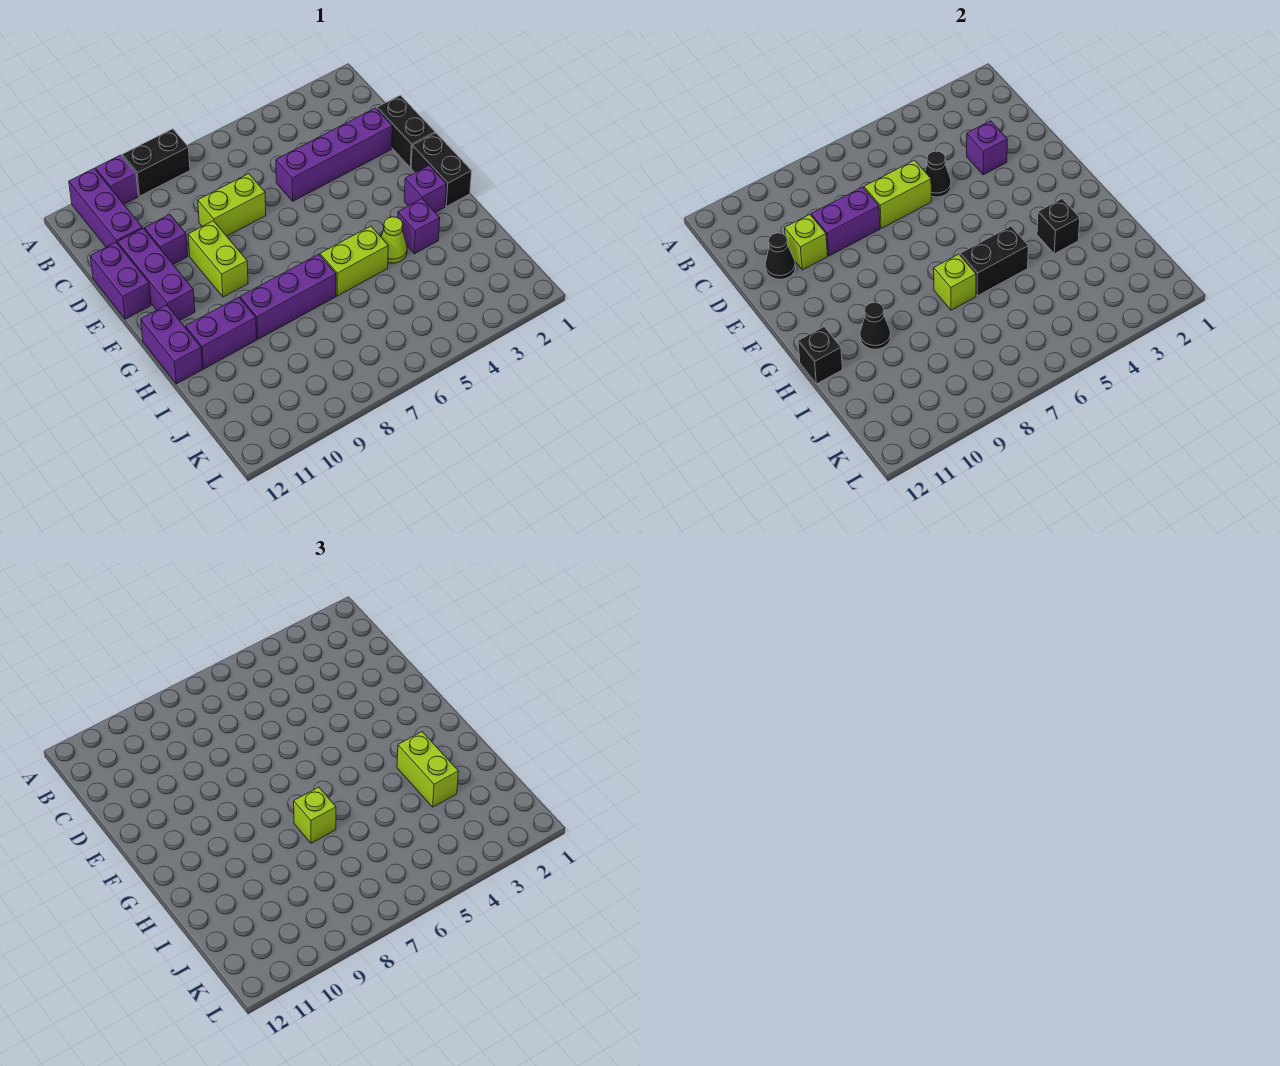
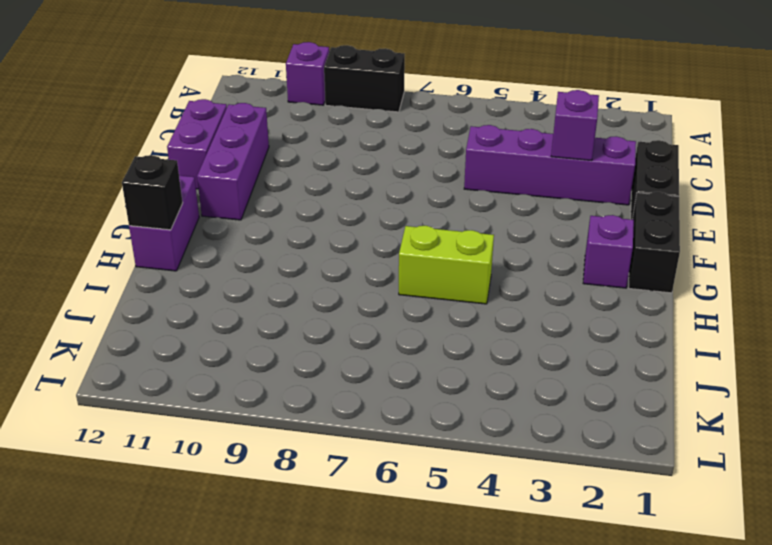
none -> purple brick A11:C11 level 1
none -> lime brick D7:D8 level 1
none -> purple brick D10 level 1
none -> lime brick E9:F9 level 1

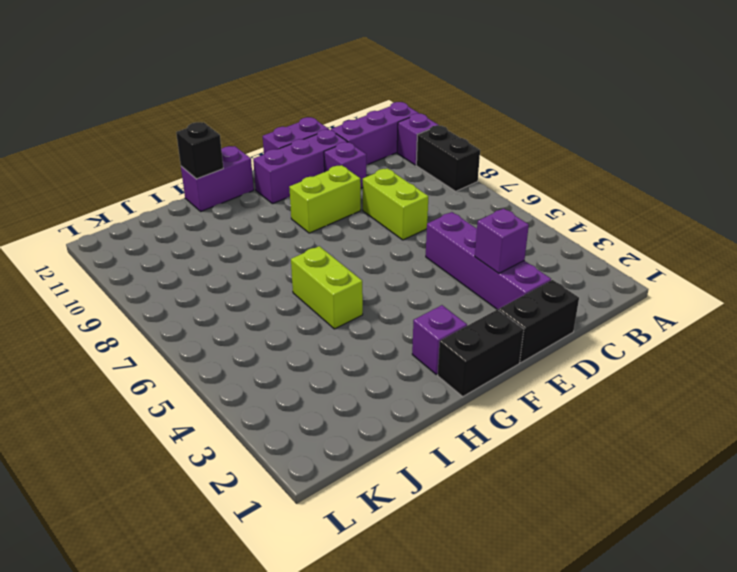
none -> purple brick H3 level 1
none -> lime cone H4 level 1
none -> purple brick H7:H9 level 1
none -> purple brick H10:H11 level 1

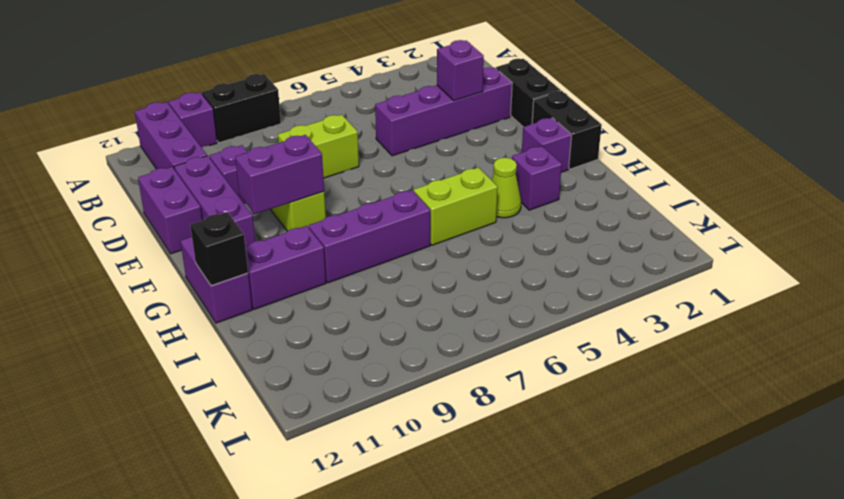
purple brick F9:F10 level 2 -> purple brick D8:D9 level 2
none -> black cone D5 level 2
none -> lime brick D6:D7 level 2
none -> lime brick D10 level 2
none -> black cone D11 level 2

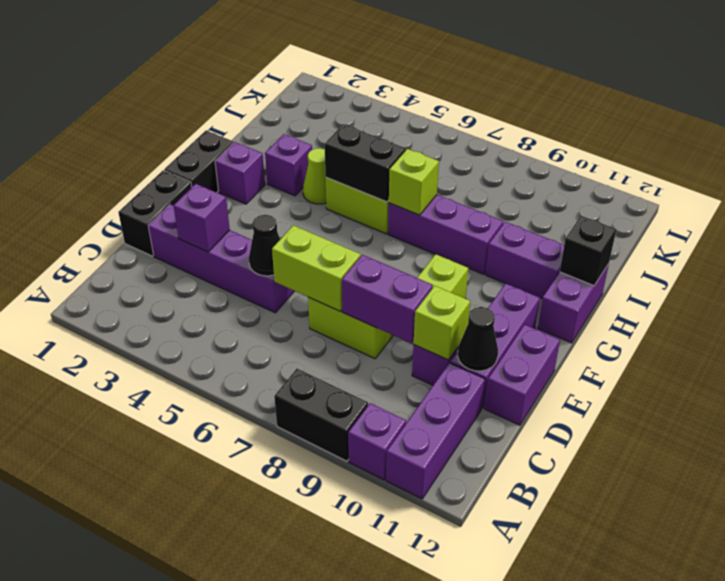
none -> black brick H3 level 2
none -> black cone H10 level 2
none -> lime brick H3:I3 level 3
none -> lime brick H7 level 3

